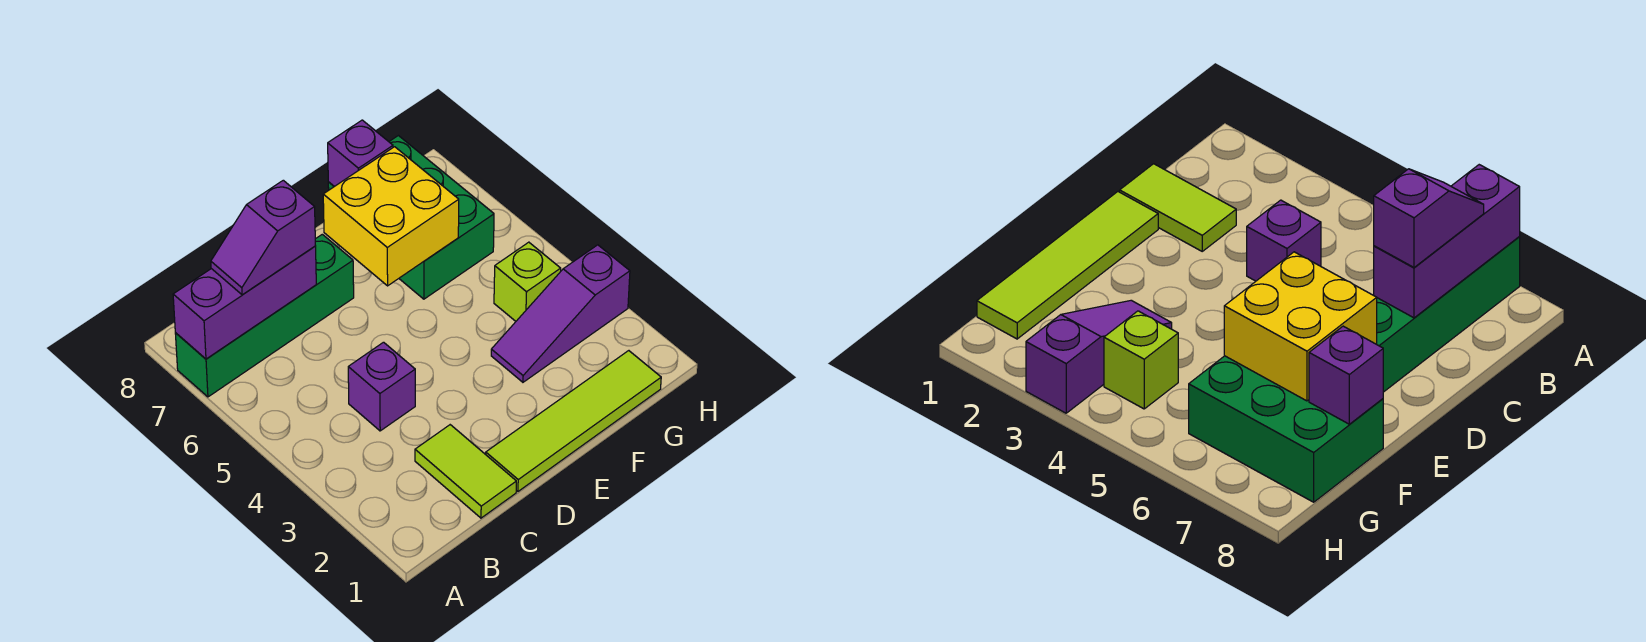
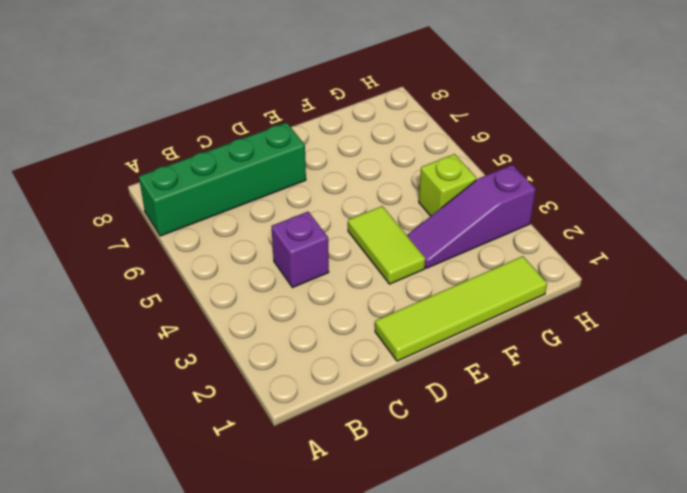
lime tile E3:E4 level 1 -> lime tile C1:C2 level 1
none -> green brick F6:G8 level 1
none -> purple brick A7:C7 level 2

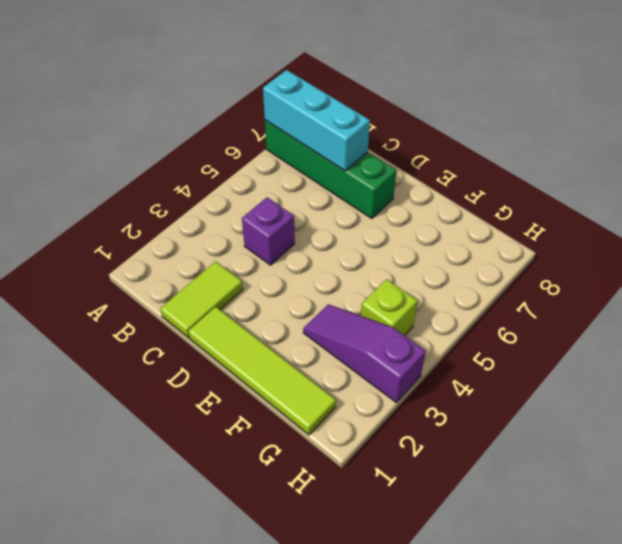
cyan brick A7:C7 level 2 -> purple brick A7:C7 level 2
none -> green brick F6:G8 level 1
none -> yellow brick E6:F7 level 2

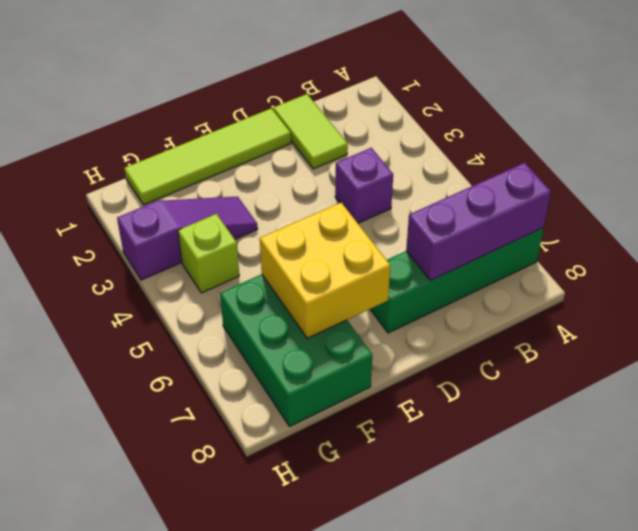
none -> purple brick F8 level 2
none -> purple slope B7:C7 level 3 top C

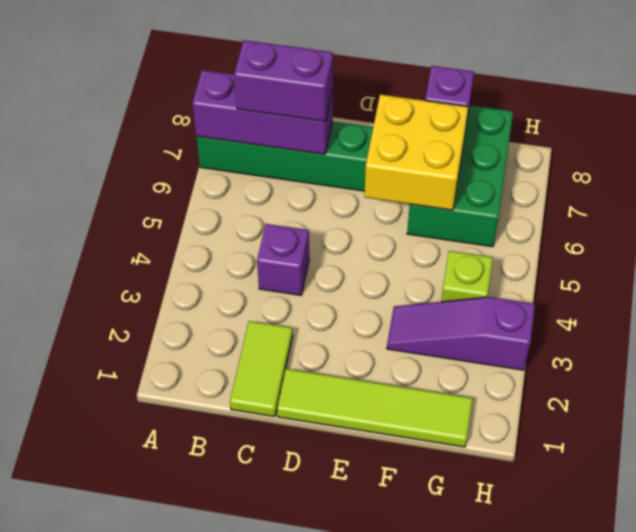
purple brick B7:C7 level 3 -> purple slope B7:C7 level 3 top C

